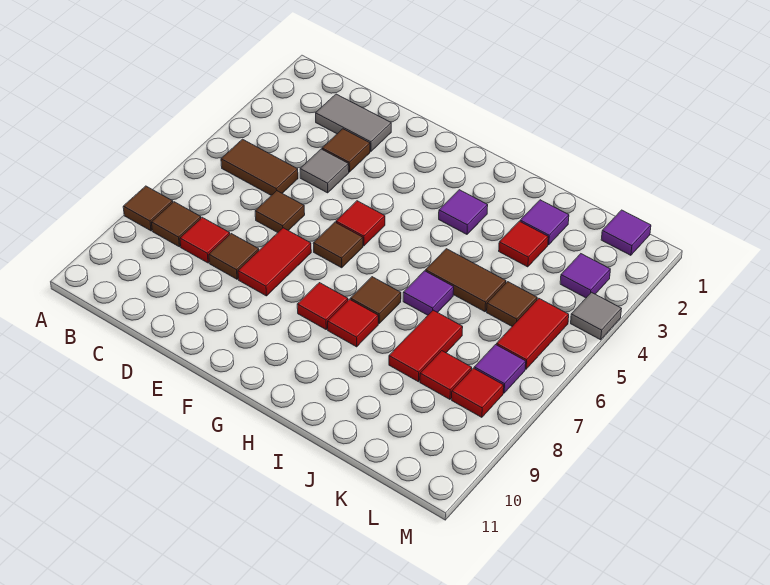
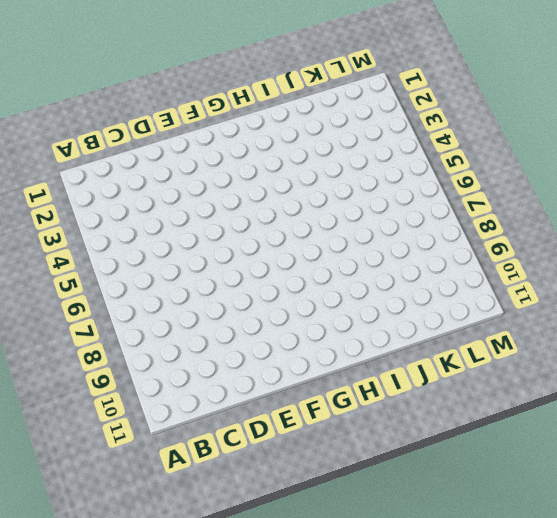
none -> brown tile A8 level 1
none -> brown tile B5:C5 level 1
none -> brown tile B8 level 1

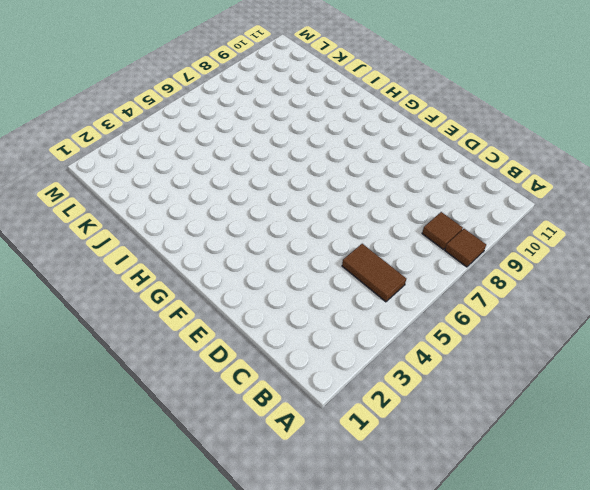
none -> grey tile C2:D2 level 1
none -> red tile C8 level 1
none -> brown tile D3 level 1

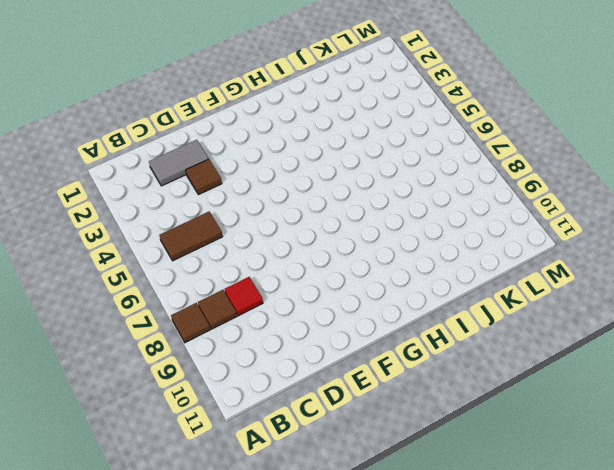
none -> grey tile D4 level 1
none -> brown tile D6 level 1
none -> brown tile D8 level 1

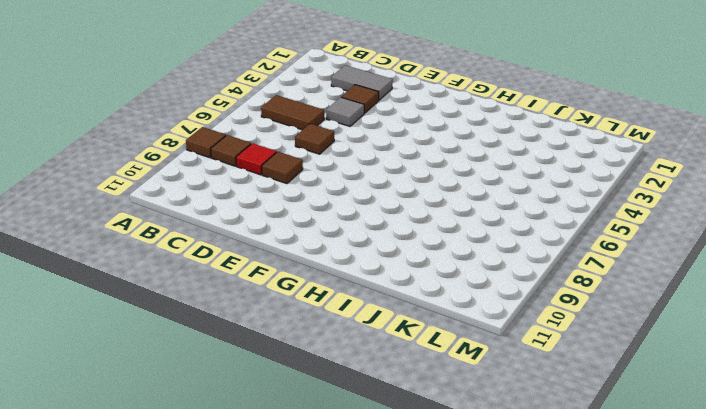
none -> red tile E7:E8 level 1
none -> red tile F5 level 1
none -> brown tile F6 level 1

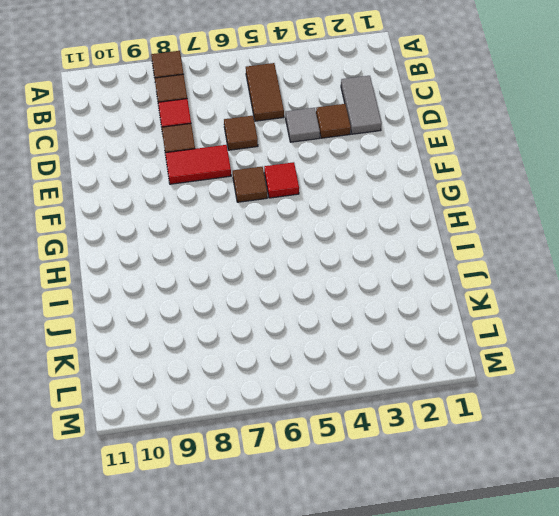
none -> red tile G8 level 1
none -> purple tile H3 level 1
none -> brown tile H7 level 1

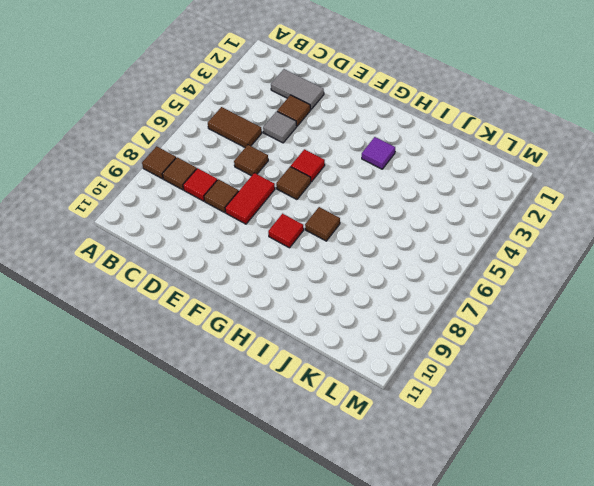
none -> red tile H8 level 1
none -> brown tile I5:J5 level 1
none -> purple tile I6 level 1

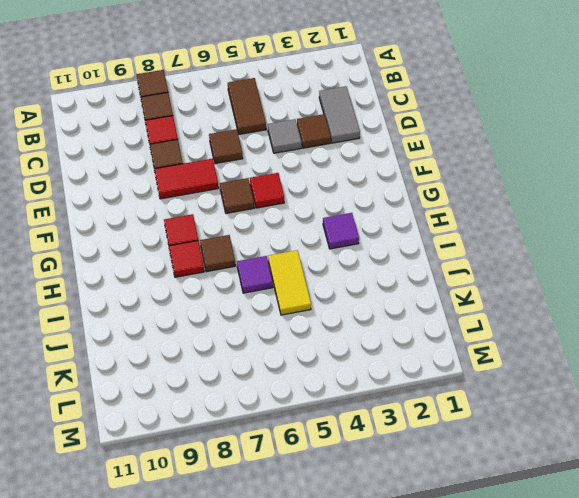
yellow tile I5:J5 level 1 -> brown tile I5:J5 level 1
none -> purple tile J2 level 1
none -> red tile J3 level 1
none -> red tile J7:J8 level 1

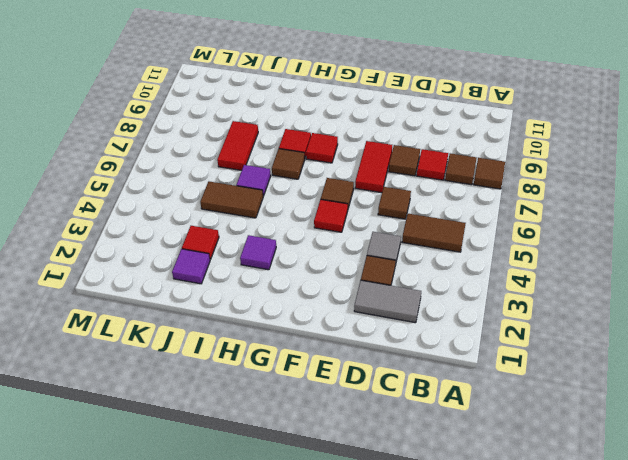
none -> brown tile K5 level 1
none -> red tile K8 level 1
none -> purple tile L1 level 1

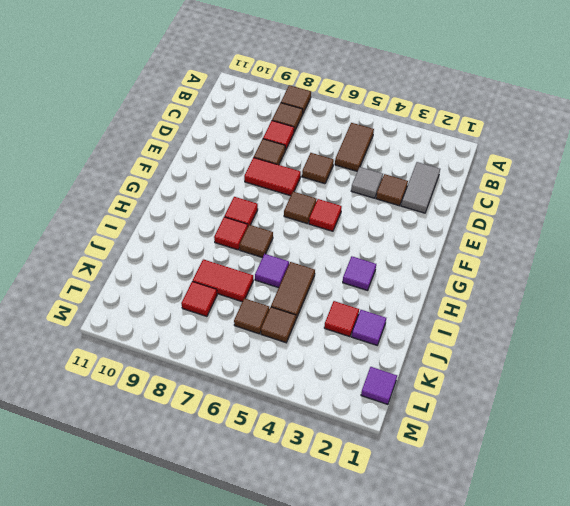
brown tile K6 level 1 -> none
none -> purple tile L3 level 1
none -> red tile L5:L6 level 1
none -> purple tile L7 level 1

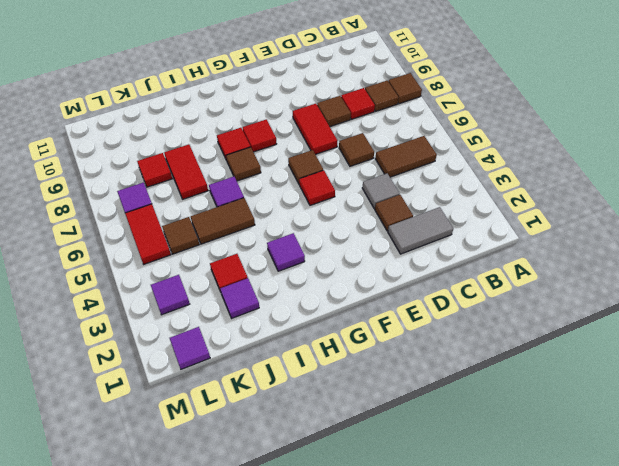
none -> red tile L8 level 1
none -> grey tile M4 level 1

